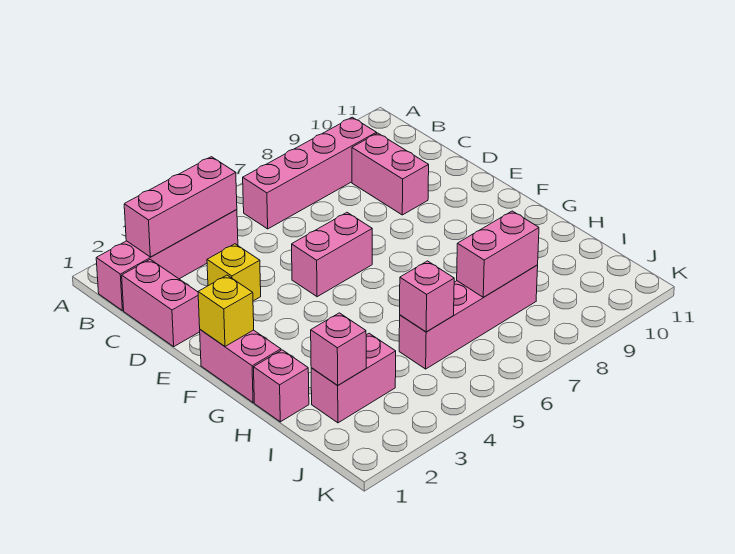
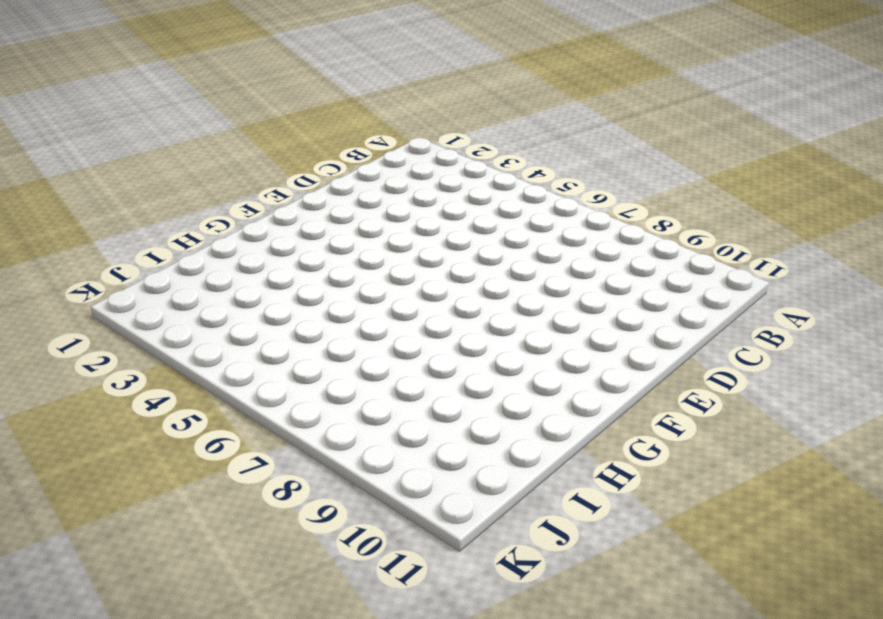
none -> pink brick B1:B4 level 1
none -> pink brick B6:B9 level 1
none -> pink brick C1:D1 level 1

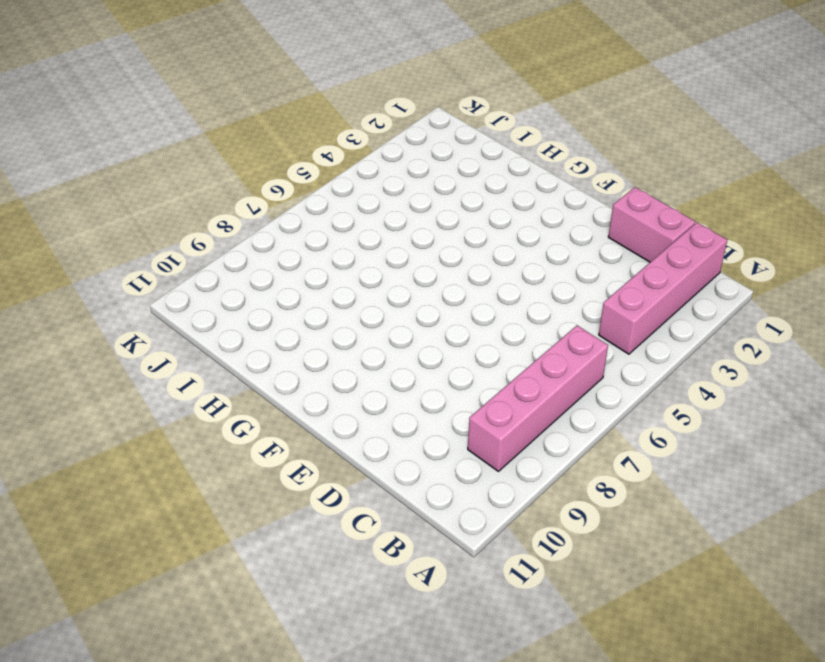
none -> pink brick C9:D9 level 1
none -> yellow brick D3 level 1
none -> pink brick E5:E6 level 1

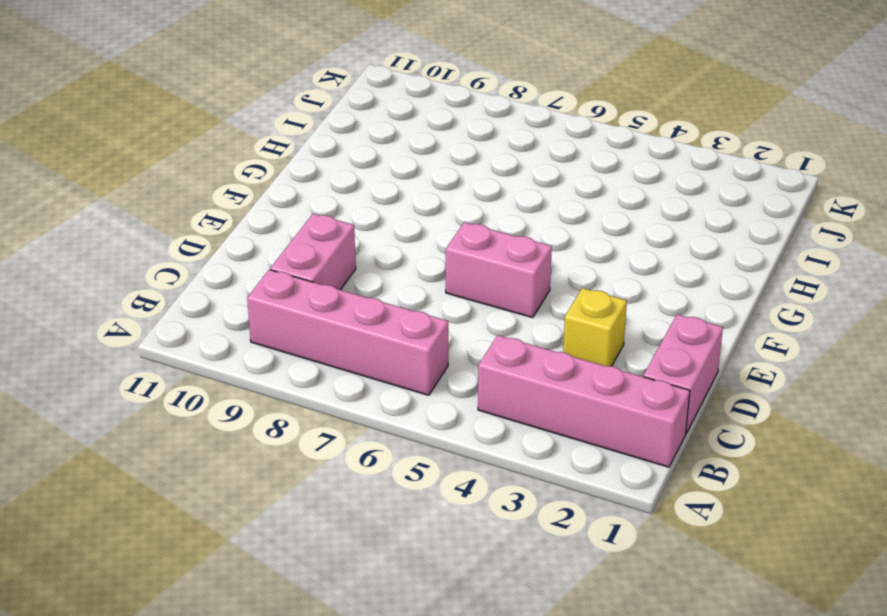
none -> pink brick F1:G1 level 1
none -> pink brick H1 level 1
none -> pink brick I2:I3 level 1

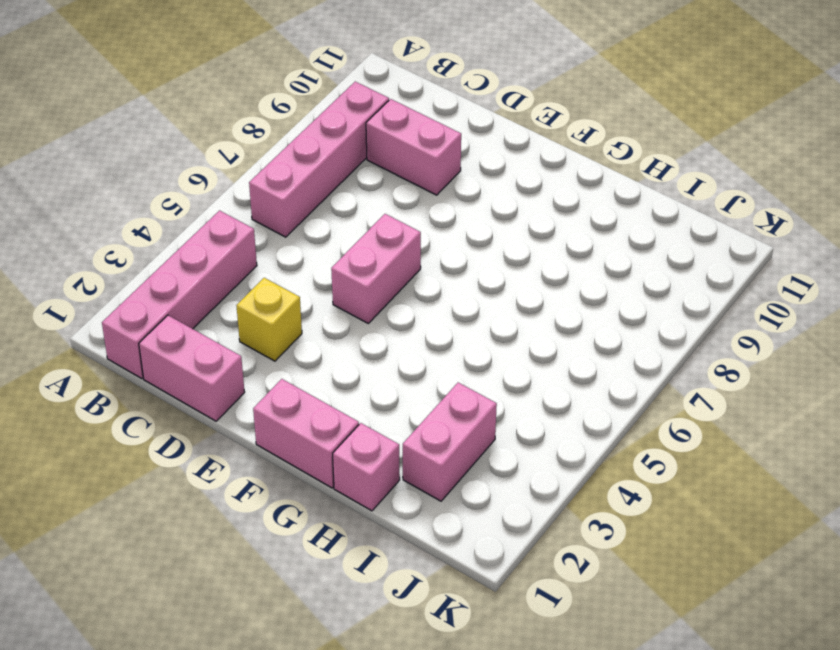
none -> pink brick I5:I8 level 1
none -> pink brick B2:B4 level 2
none -> yellow brick F1 level 2

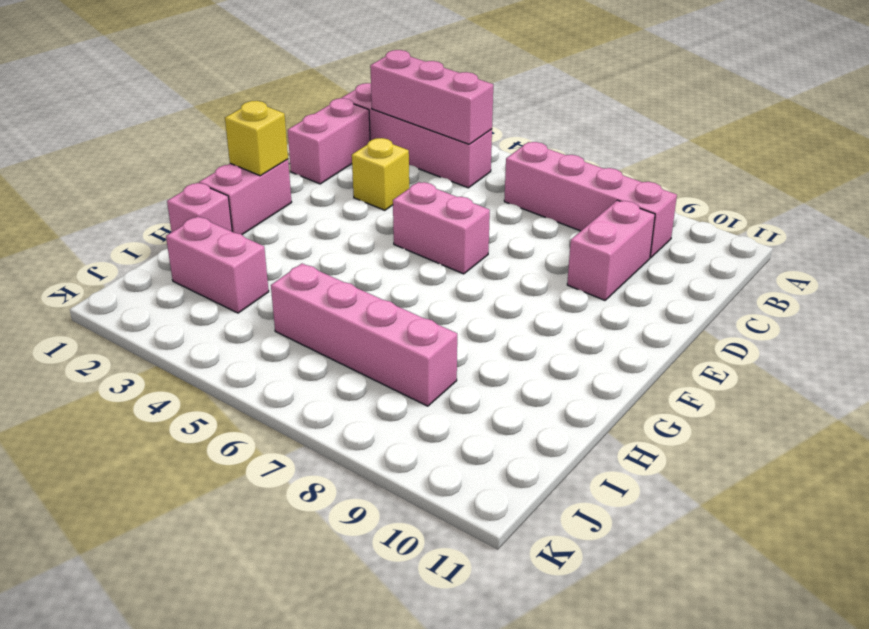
none -> pink brick I2 level 2
none -> pink brick I5 level 2
none -> pink brick I7:I8 level 2

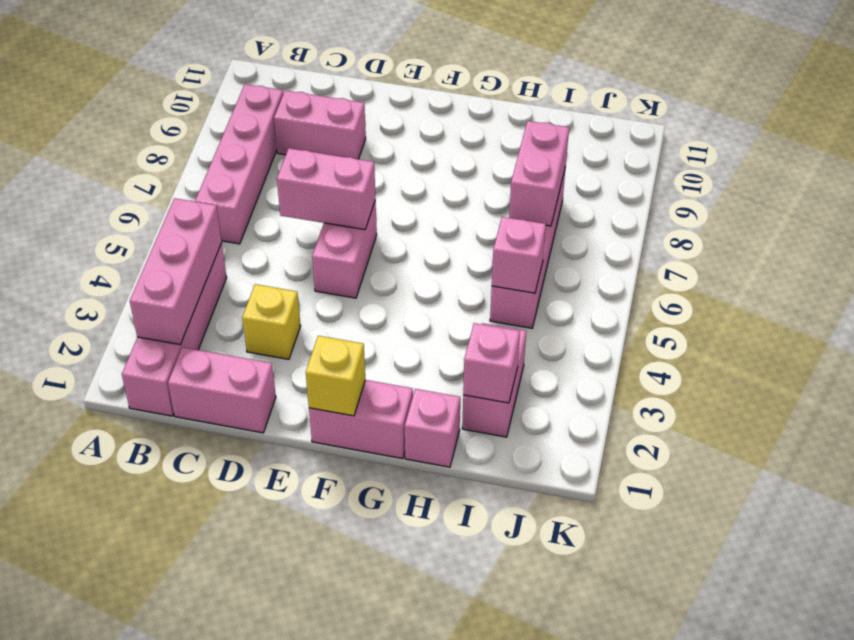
pink brick D6:E6 level 2 -> none

